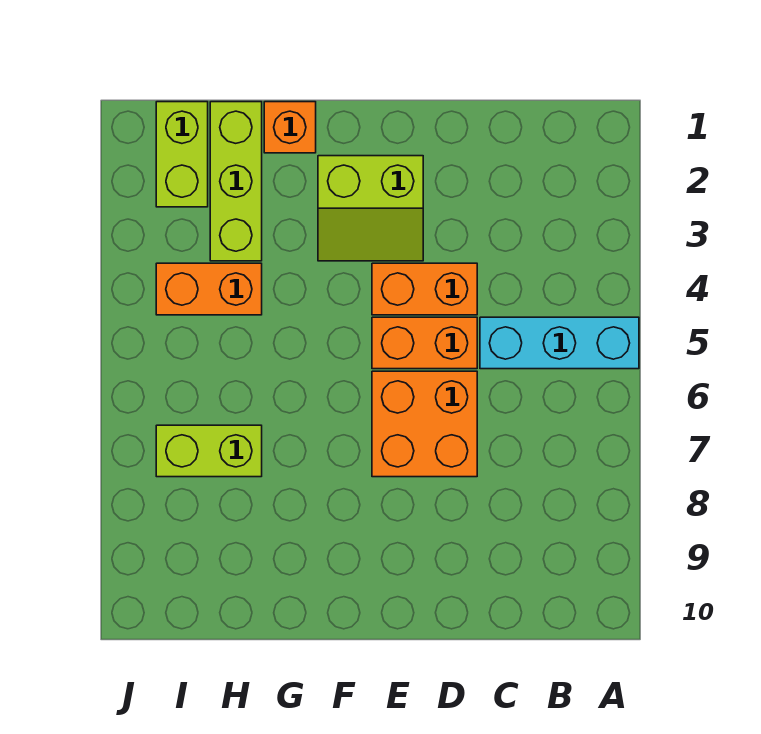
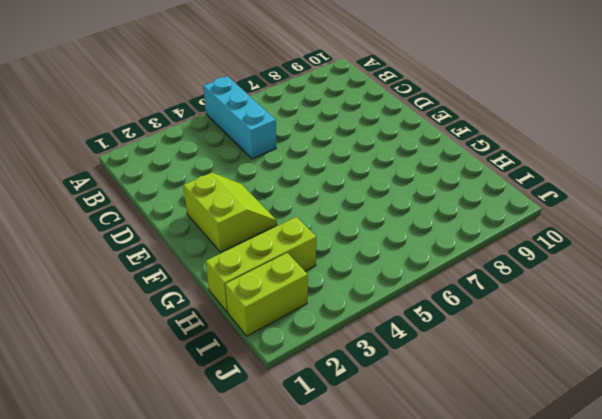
none -> orange brick D4:E4 level 1
none -> orange brick D5:E5 level 1

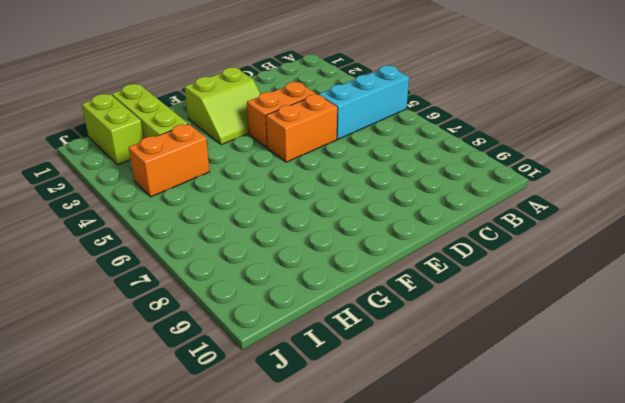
none -> orange brick D6:E7 level 1
none -> orange brick G1 level 1

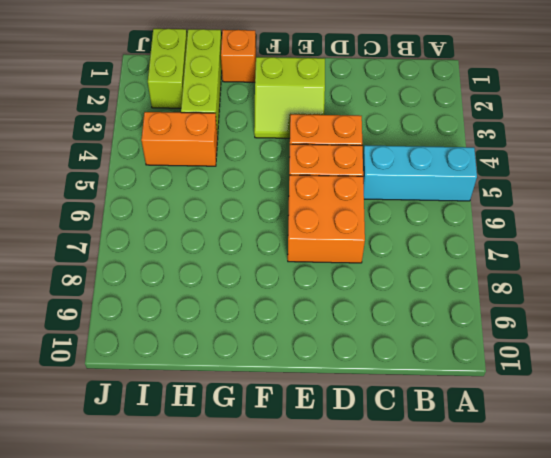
none -> lime brick H7:I7 level 1

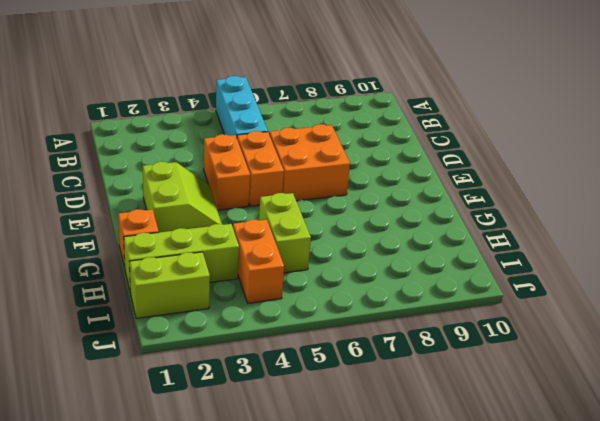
lime brick G5:H5 level 1 -> lime brick H7:I7 level 1

